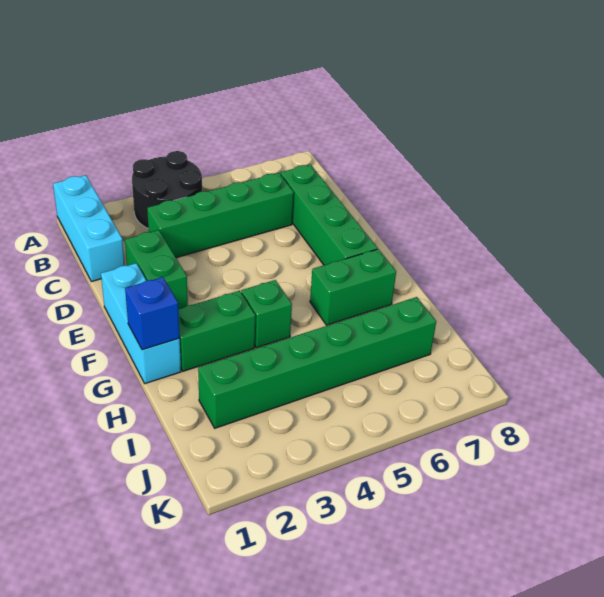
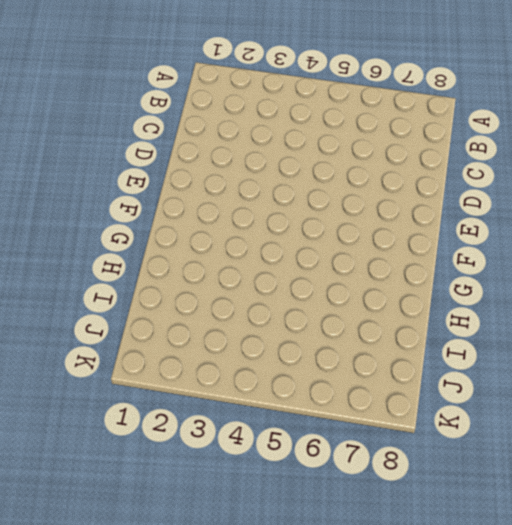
none -> cyan brick A1:C1 level 1
none -> black round brick A3:B4 level 1

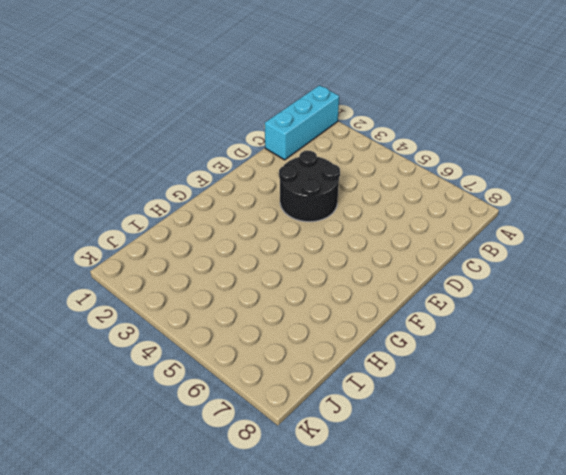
black round brick D3:E4 level 1 -> black round brick A3:B4 level 1
none -> green brick C3:C6 level 1
none -> green brick C7:F7 level 1

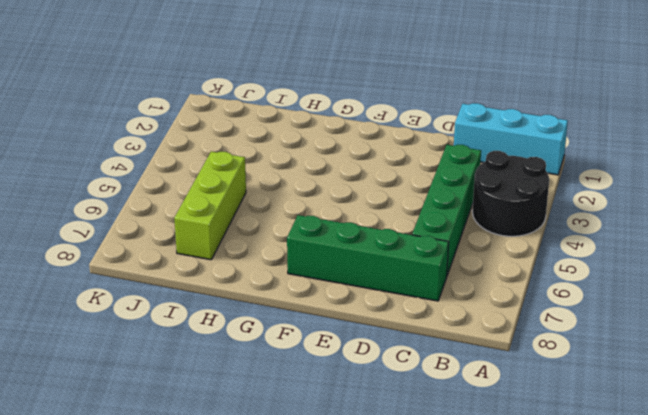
lime brick I5:I7 level 1 -> green brick I2:I7 level 1
none -> green brick D2:E2 level 1
none -> cyan brick E1:G1 level 1

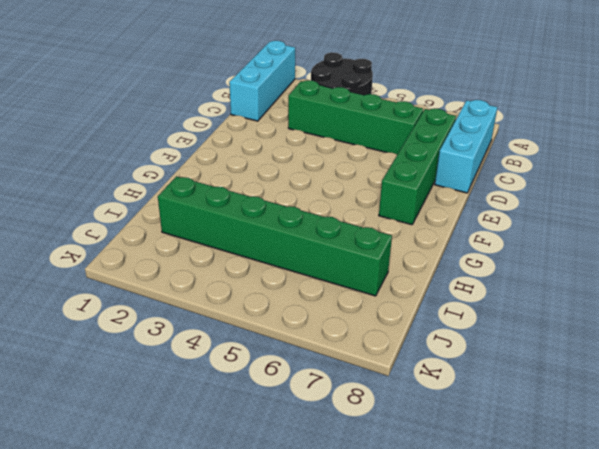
cyan brick B8:D8 level 1 -> cyan brick E1:G1 level 1
none -> green brick D2:E2 level 1
none -> green brick G2:G3 level 1

